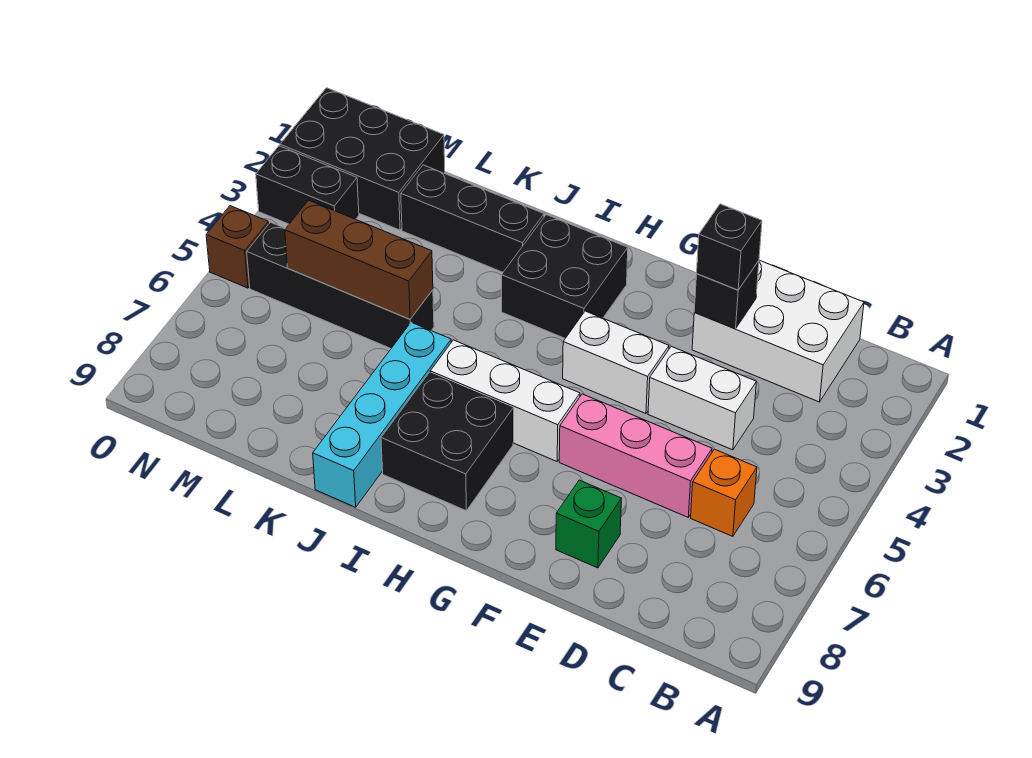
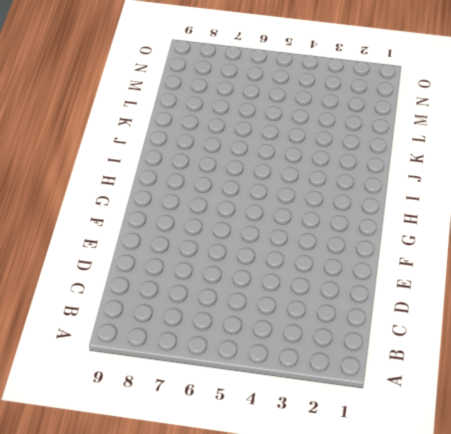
none -> white brick C1:E2 level 1
none -> orange brick C6 level 1
none -> white brick D4:E4 level 1

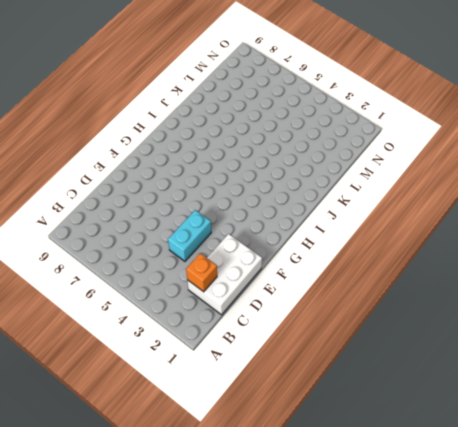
orange brick C2 level 2 -> orange brick C6 level 1
cyan brick D4:E4 level 1 -> white brick D4:E4 level 1
none -> pink brick D6:F6 level 1
none -> green brick E8 level 1
none -> white brick F4:G4 level 1

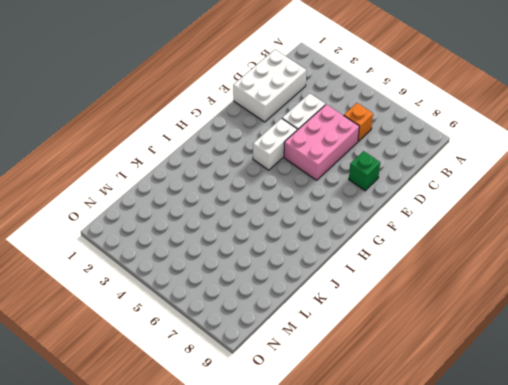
pink brick D5:F6 level 1 -> pink brick D6:F6 level 1
none -> white brick G6:I6 level 1
none -> black brick H2:I3 level 1
none -> black brick H7:I8 level 1

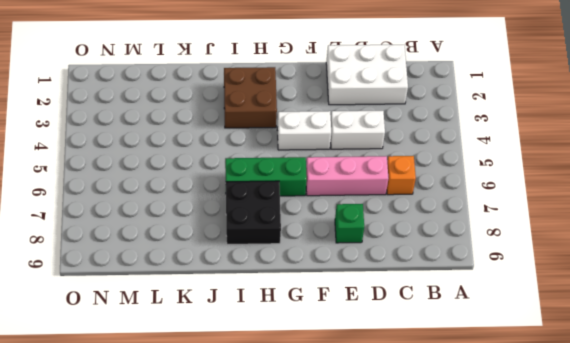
green brick G6:I6 level 1 -> white brick G6:I6 level 1
brown brick H2:I3 level 1 -> black brick H2:I3 level 1
none -> black brick J2:L2 level 1
none -> cyan brick J6:J9 level 1
none -> black brick K5:N5 level 1

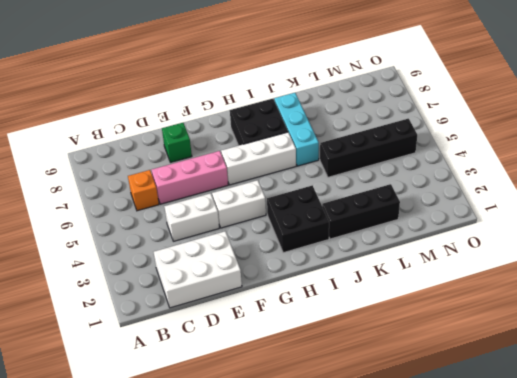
cyan brick J6:J8 level 1 -> cyan brick J6:J9 level 1
none -> black brick M1:O2 level 1
none -> black brick N3:O3 level 1
none -> brown brick O5 level 1

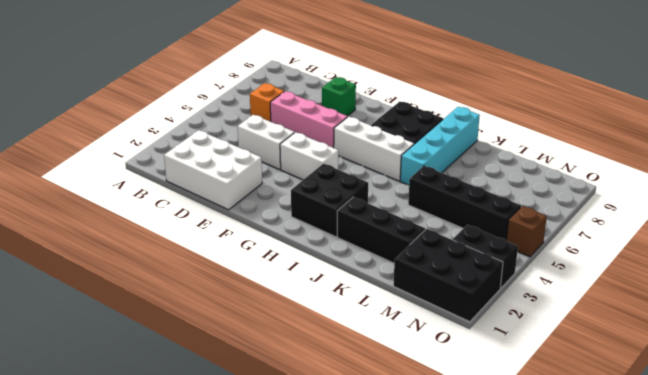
none -> black brick E2 level 2
none -> brown brick K5:M5 level 2
none -> black brick E2 level 3

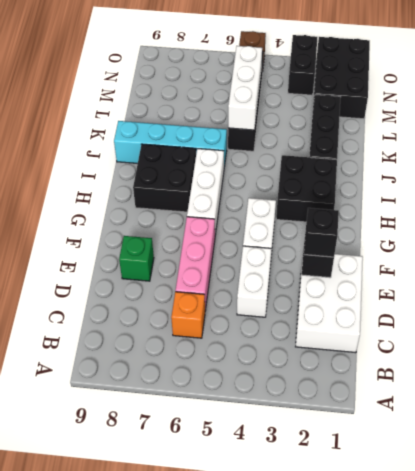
white brick K5:M5 level 2 -> brown brick K5:M5 level 2

